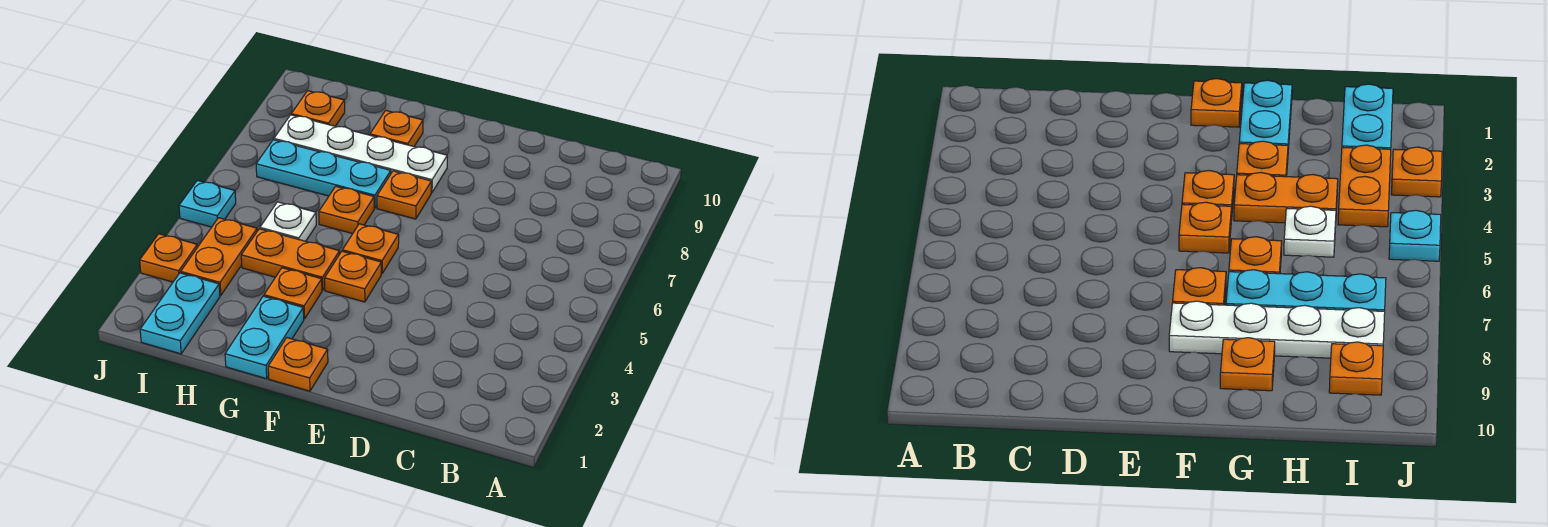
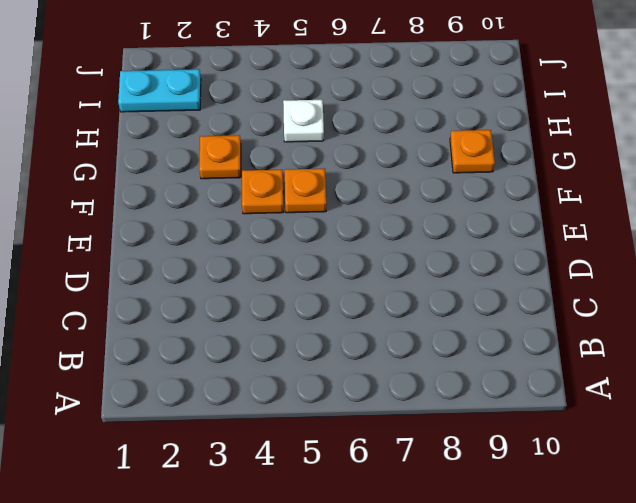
none -> orange plate F1 level 1
none -> orange plate F7 level 1
none -> white plate F8:I8 level 1

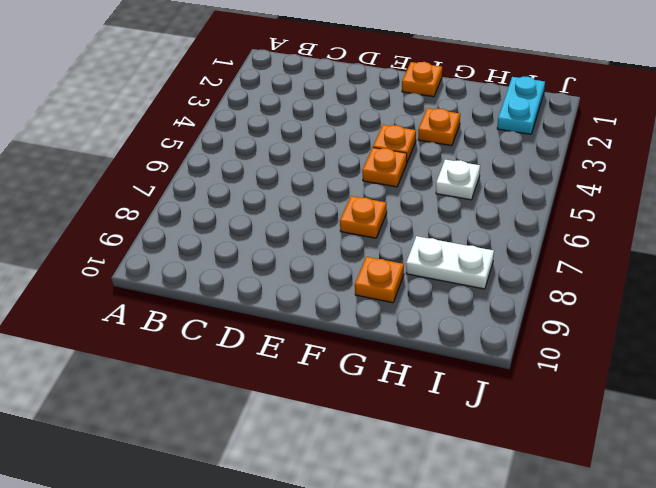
white plate H8:I8 level 1 -> white plate F8:I8 level 1
none -> cyan plate G1:G2 level 1
none -> orange plate G4:H4 level 1
none -> orange plate G6 level 1

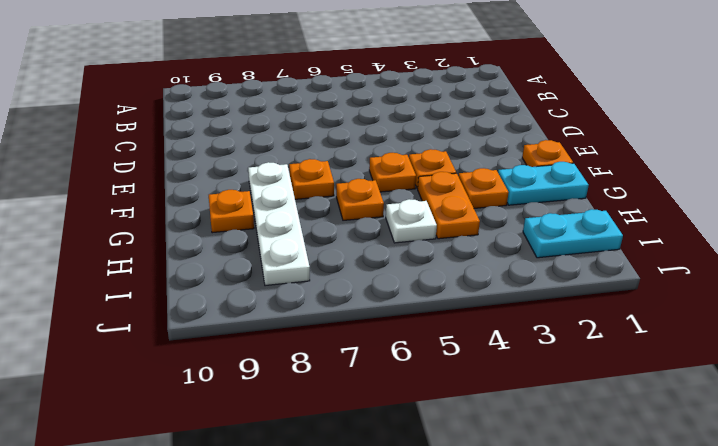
none -> cyan plate G7:I7 level 1
none -> orange plate I3:I4 level 1
none -> orange plate I9 level 1

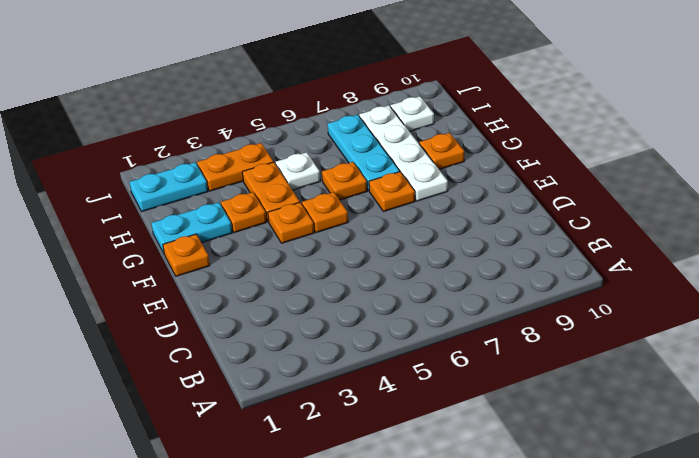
white plate I9 level 1 -> orange plate I9 level 1
none -> orange plate J3 level 1
none -> cyan plate J5 level 1

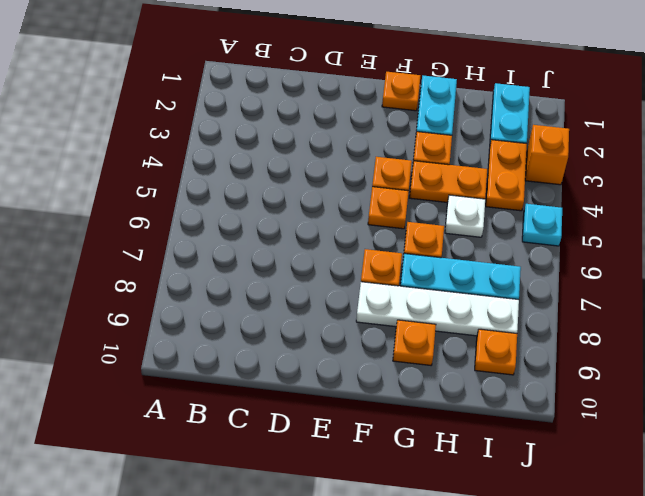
orange brick J3 level 1 -> orange plate J3 level 1

